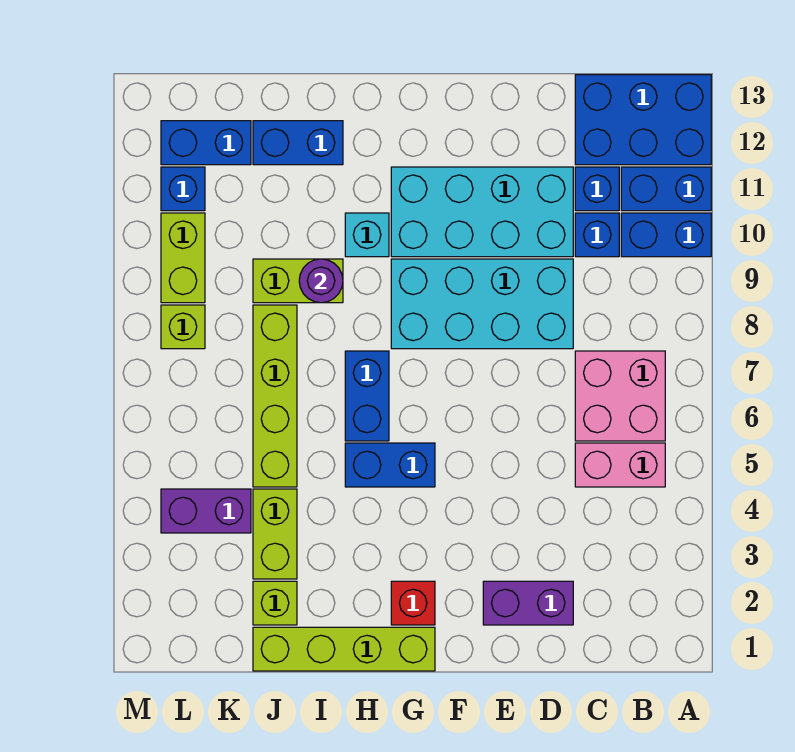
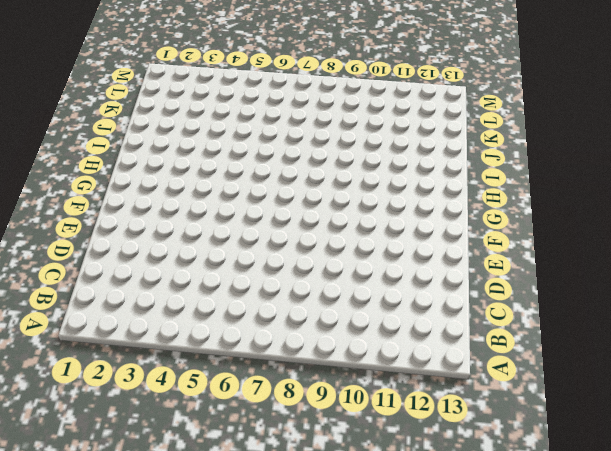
none -> blue brick A10:B10 level 1
none -> blue brick A11:B11 level 1
none -> blue brick A12:C13 level 1

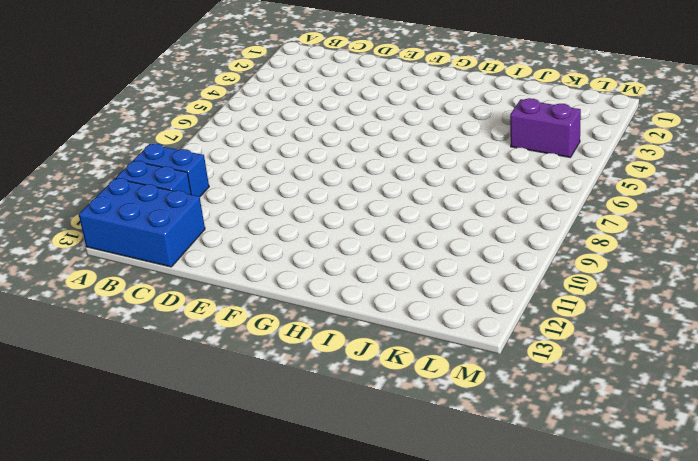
none -> pink brick B5:C5 level 1
none -> pink brick B6:C7 level 1
none -> blue brick C10 level 1

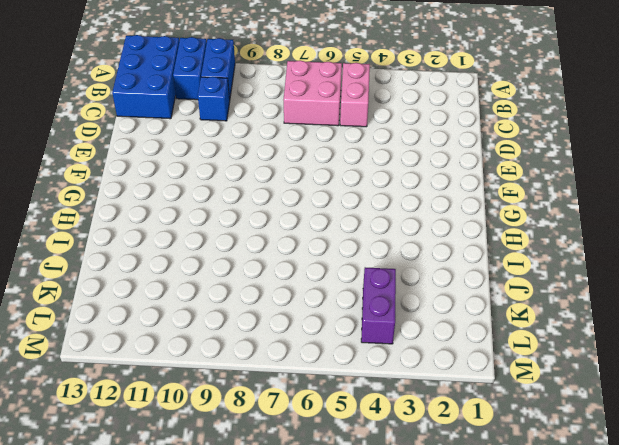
none -> blue brick C11 level 1
none -> purple brick D2:E2 level 1
none -> cyan brick D8:G9 level 1

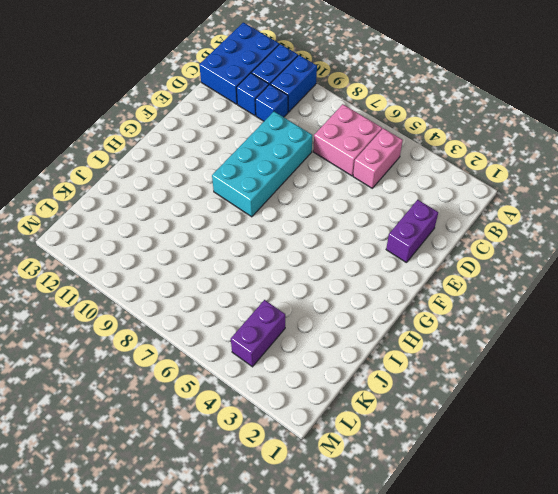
none -> cyan brick D10:G11 level 1
none -> lime brick G1:J1 level 1
none -> red brick G2 level 1

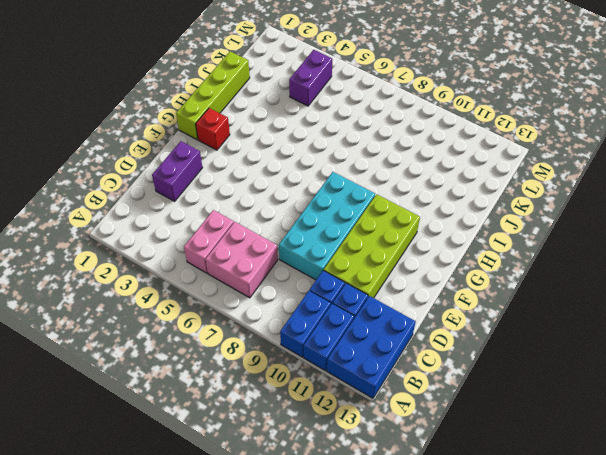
lime brick D10:G11 level 1 -> cyan brick D10:G11 level 1
none -> blue brick G5:H5 level 1
none -> blue brick H6:H7 level 1
none -> cyan brick H10 level 1

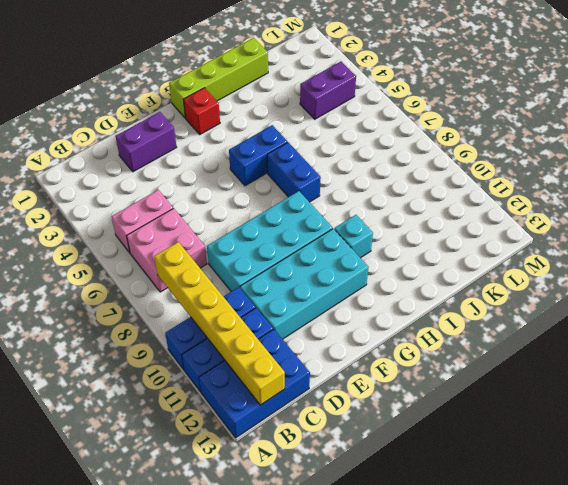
yellow brick B8:B13 level 2 -> none
none -> lime brick I9:J9 level 1
none -> blue brick I12:J12 level 1
none -> lime brick J2 level 1

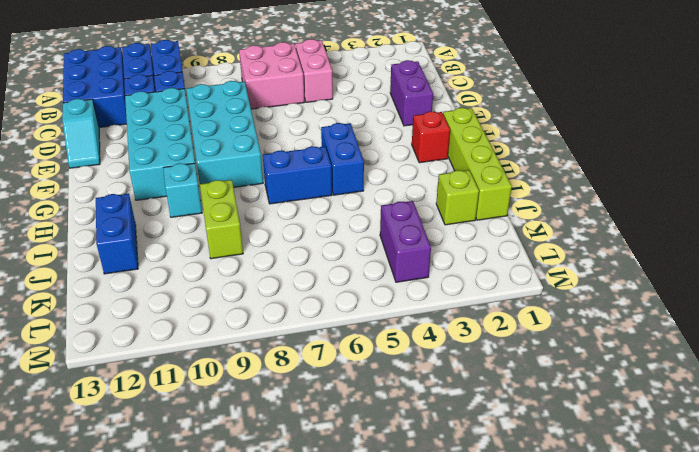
cyan slope D13:E13 level 1 top D -> none
none -> lime brick J3:J4 level 1
none -> lime brick J5:J8 level 1
none -> blue brick K12:L12 level 1

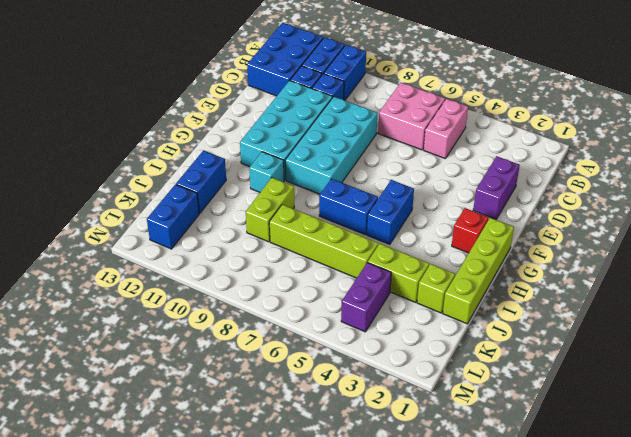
none -> lime brick L8 level 1
none -> lime brick L9:L10 level 1
none -> blue brick L11 level 1

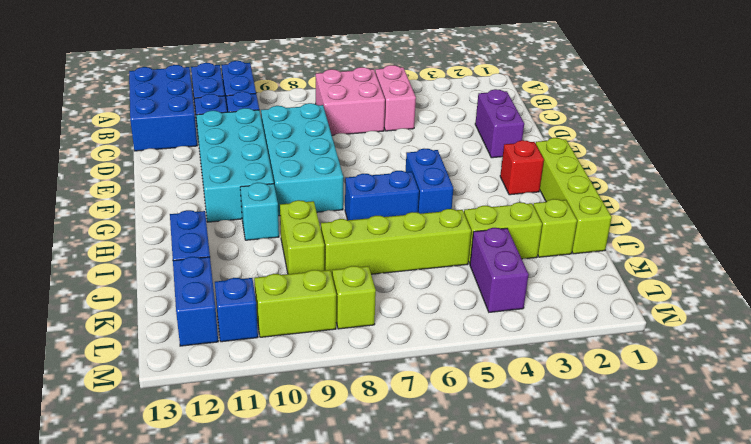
none -> purple round brick I9 level 2

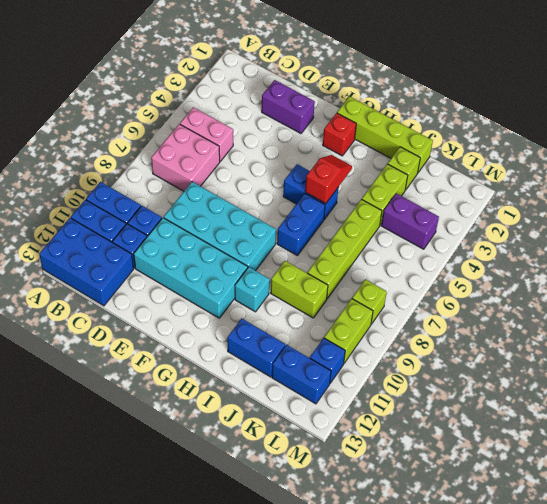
red slope H4:H5 level 2 top 5 -> none
none -> purple round brick I9 level 2

